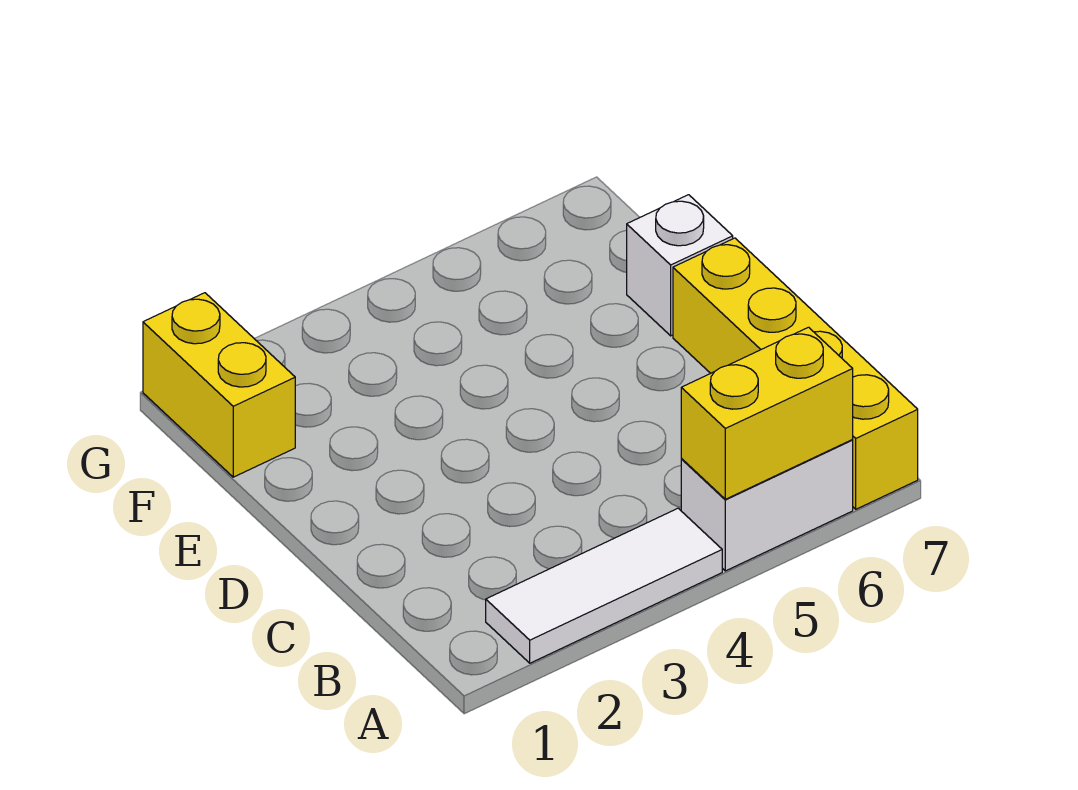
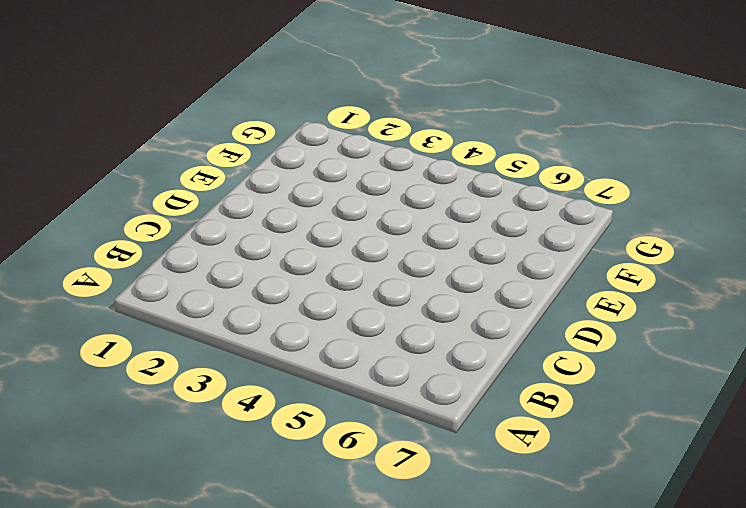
none -> white tile A2:A4 level 1
none -> white brick A5:A6 level 1

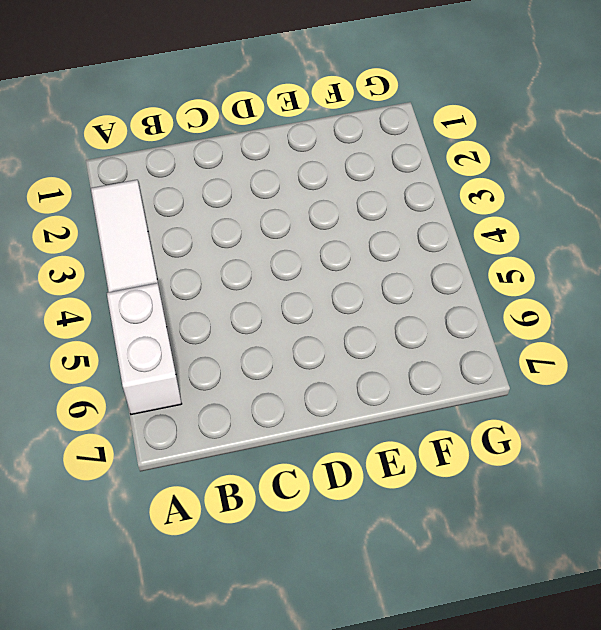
none -> yellow brick A7:D7 level 1
none -> white brick E7 level 1

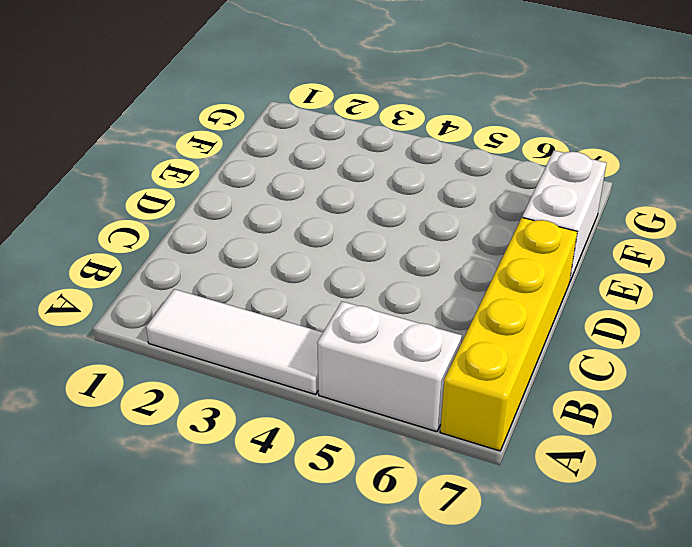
white brick E7:F7 level 1 -> white brick E7 level 1
none -> yellow brick F1:G1 level 1
none -> yellow brick A5:A6 level 2

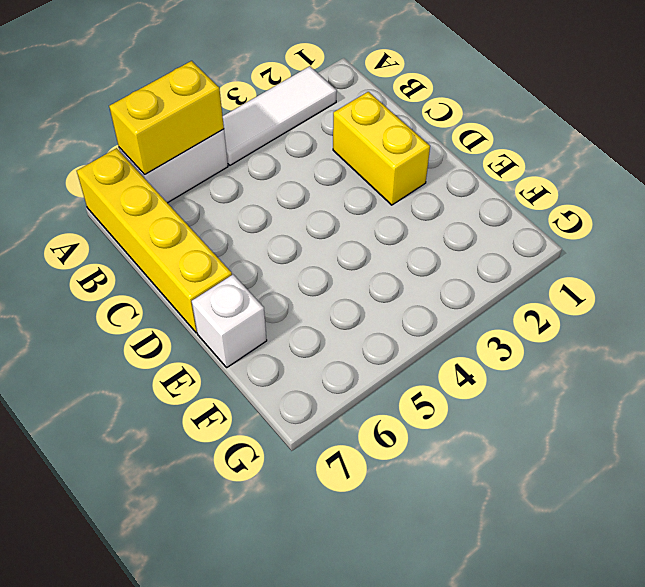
yellow brick C2:D2 level 1 -> yellow brick F1:G1 level 1

